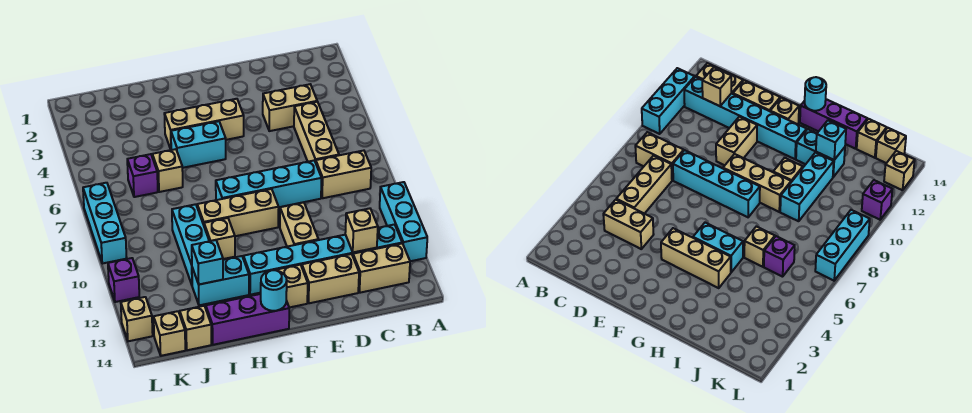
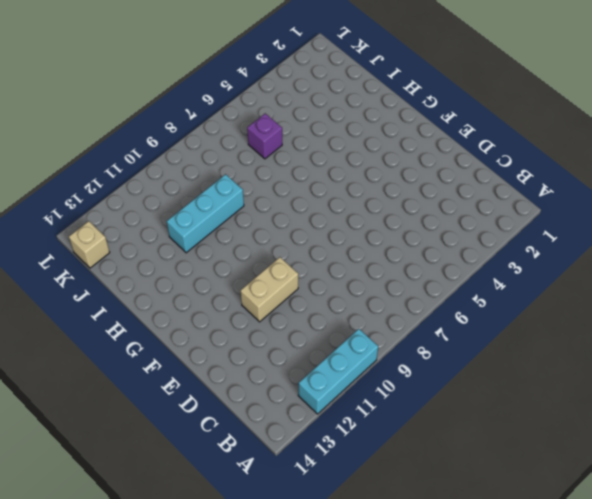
none -> tan brick B8:C8 level 1
none -> cyan brick B12:G12 level 1
none -> tan brick B13:C13 level 1

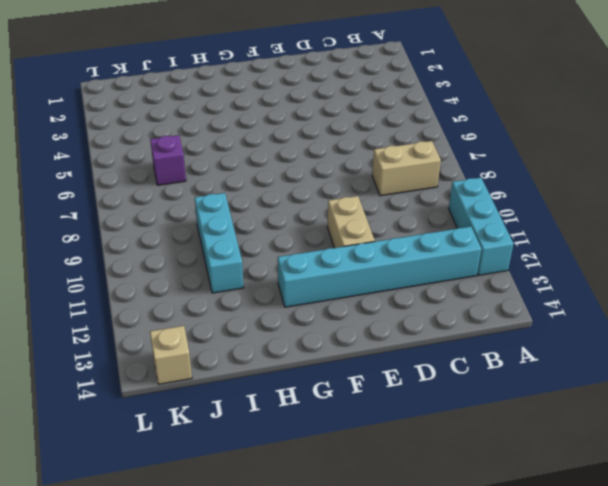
none -> tan brick B13:C13 level 1
none -> tan brick C4:D4 level 1
none -> tan brick C5:C7 level 1

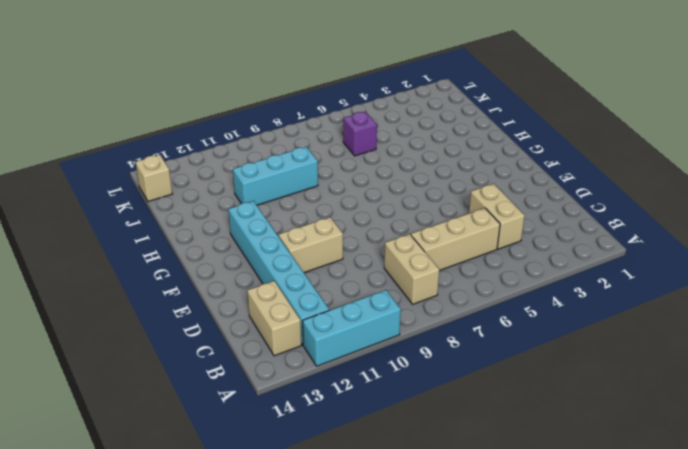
none -> cyan brick D8:G8 level 1
none -> tan brick D13:E13 level 1
none -> tan brick F4:H4 level 1

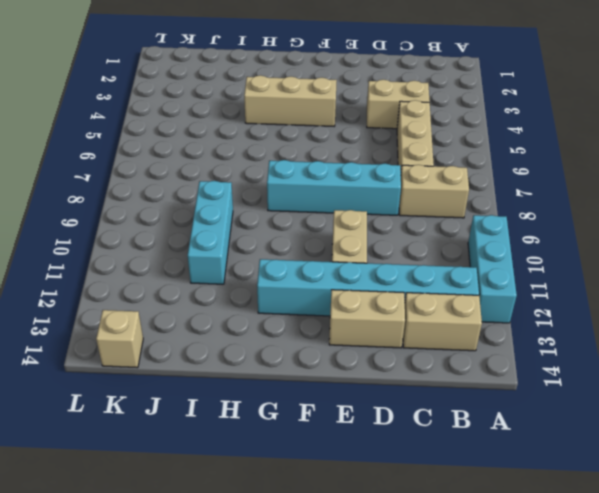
none -> tan brick F9:H9 level 1
none -> tan brick F13 level 1
none -> cyan brick G5:H5 level 1

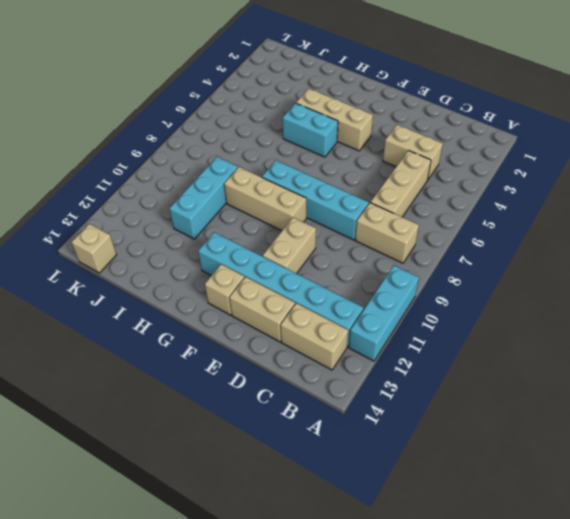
none -> purple brick G14:I14 level 1
none -> tan brick H10 level 1
none -> cyan brick H12:I12 level 1

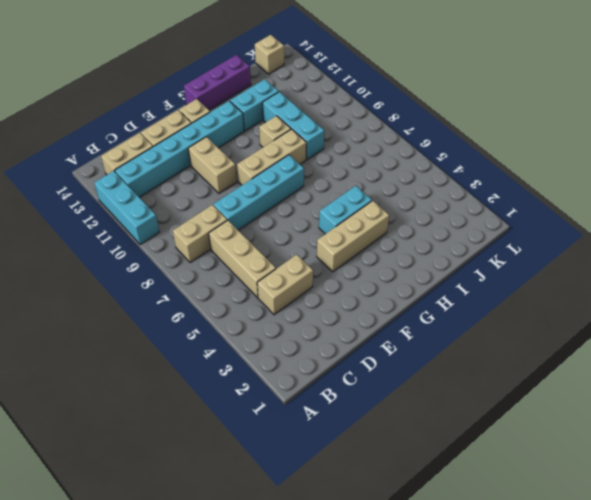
none -> tan brick I6 level 1
none -> purple brick J6 level 1
none -> tan brick J14 level 1

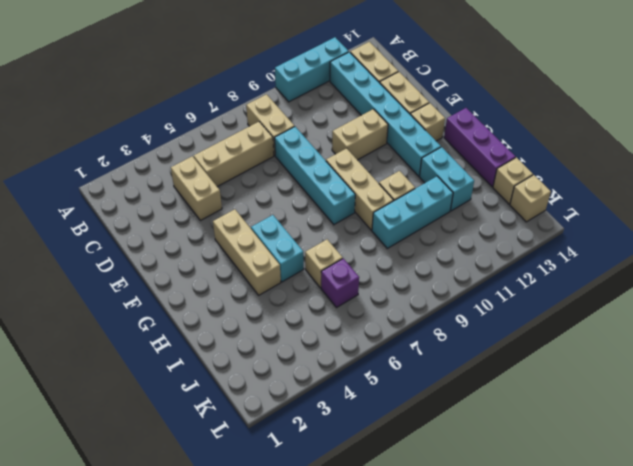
none -> cyan brick L7:L9 level 1
none -> purple brick L11 level 1
none -> tan brick L13 level 1

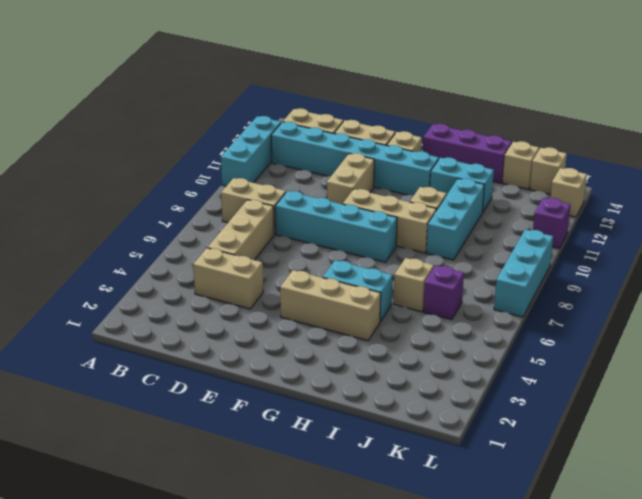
none -> tan brick C12 level 2
none -> cyan round brick G14 level 2
none -> cyan brick I12 level 2

